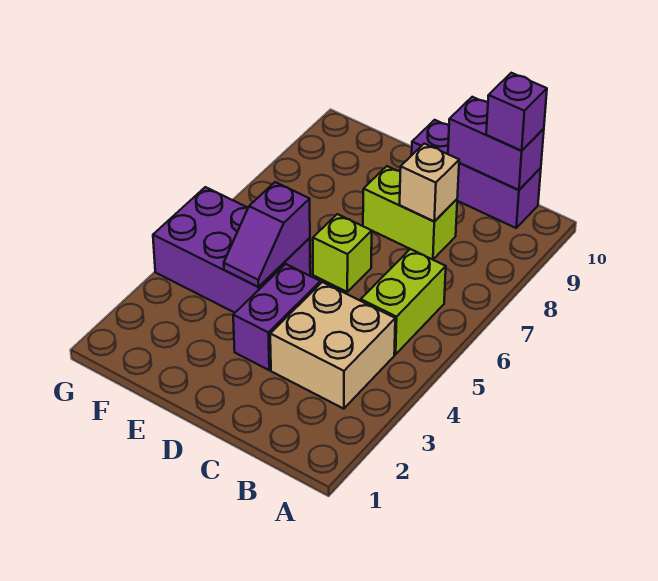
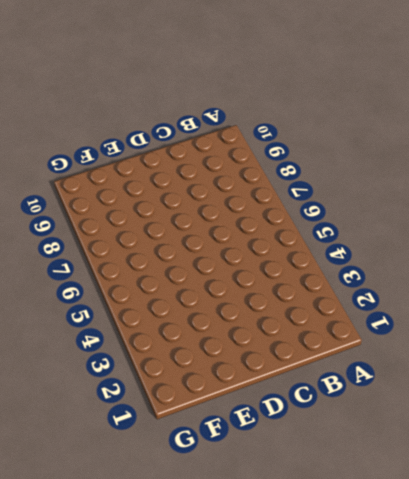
none -> tan brick B3:C4 level 1
none -> lime brick B5:B6 level 1

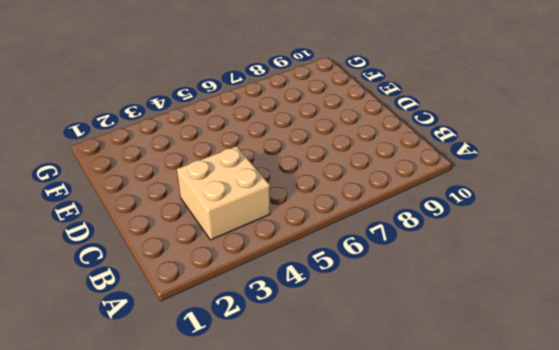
none -> lime brick B5:B6 level 1
none -> purple brick B10:D10 level 1

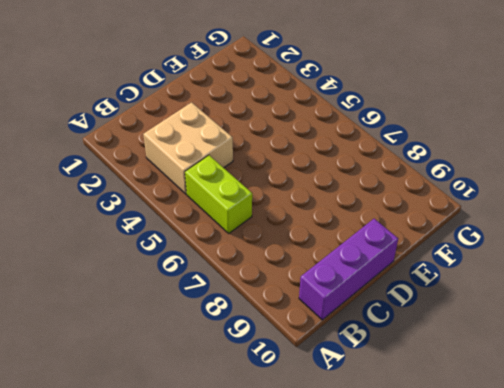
none -> lime brick C8:D8 level 1
none -> purple brick D3:D4 level 1

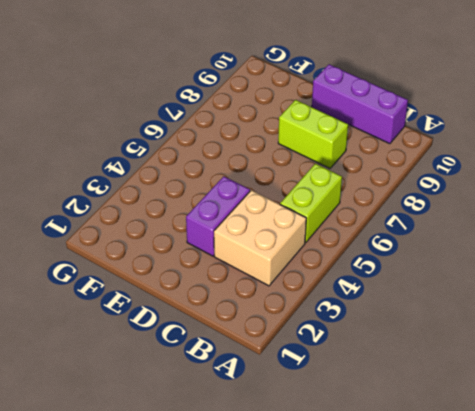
none -> lime brick D6 level 1
none -> purple brick E4:G5 level 1

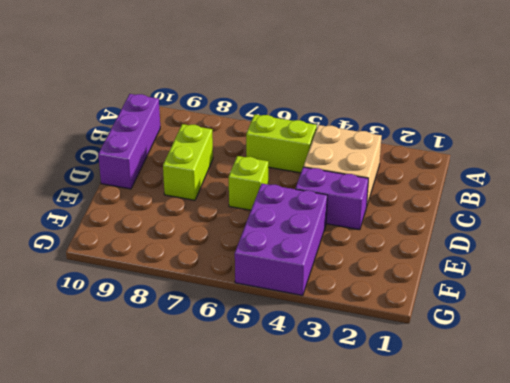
none -> purple brick B10:C10 level 2
none -> tan brick C8 level 2

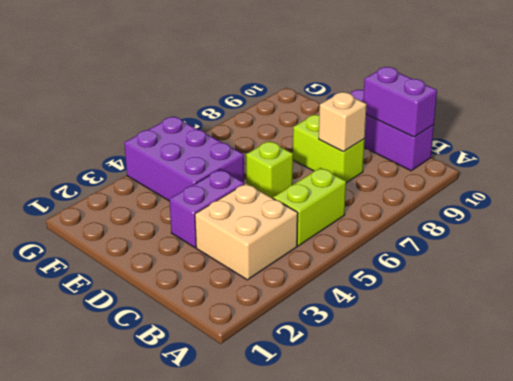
none -> purple slope E4:E5 level 2 top 5
none -> purple brick B10 level 3

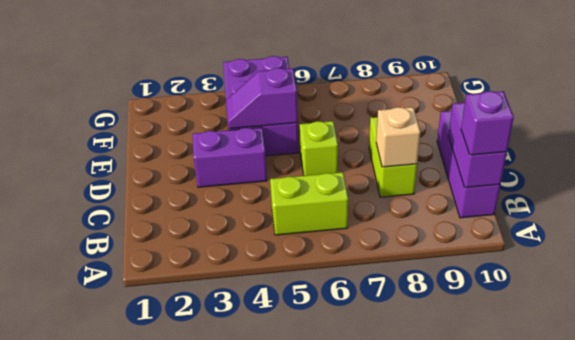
none -> tan brick B3:C4 level 1

